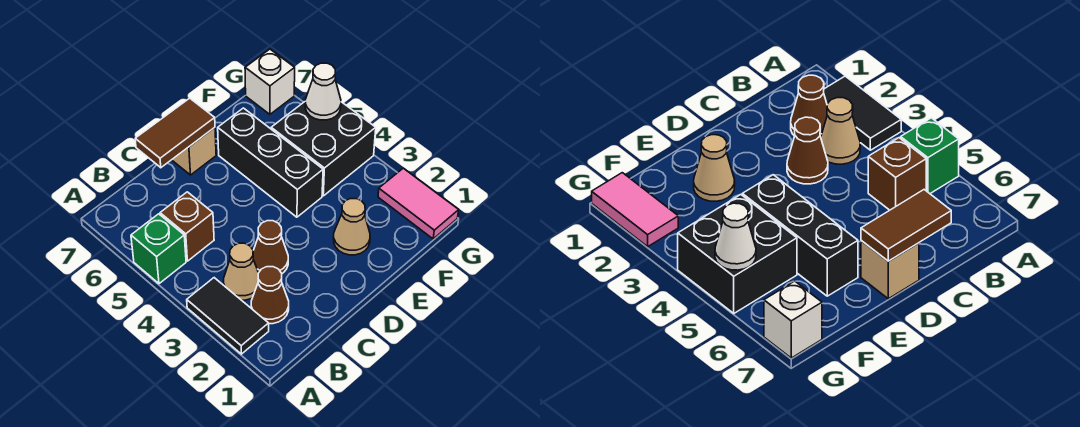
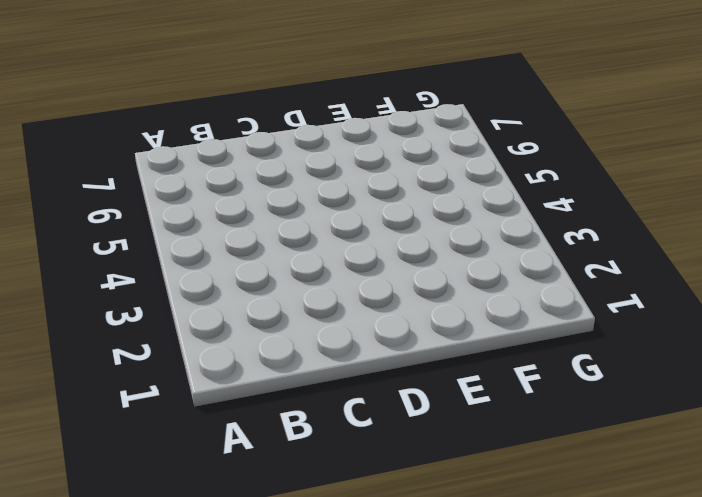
none -> black tile A2:A3 level 1
none -> green brick A5 level 1
none -> brown cone B2 level 1

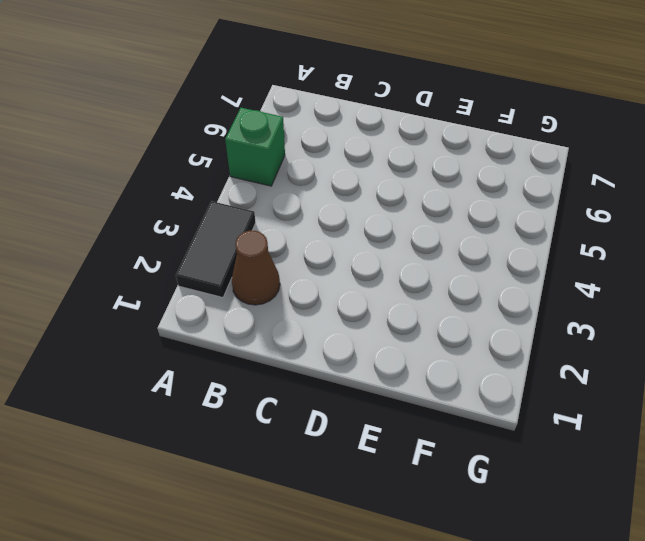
none -> tan cone B3 level 1
none -> brown brick B5 level 1
none -> brown cone C3 level 1

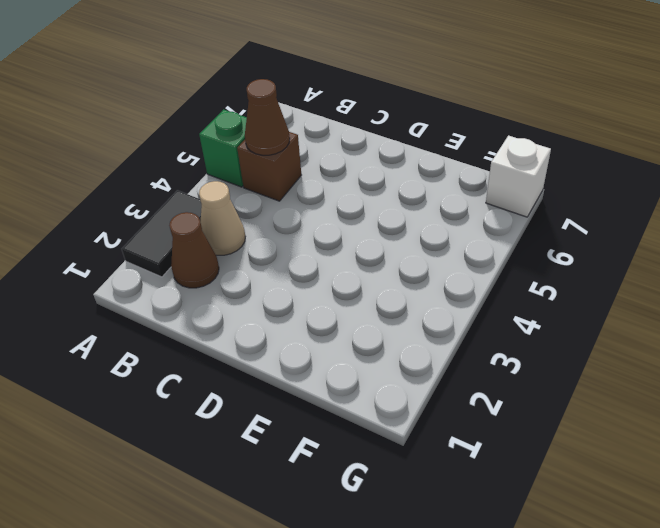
brown cone B5 level 2 -> brown cone C3 level 1
none -> tan brick D7 level 1
none -> tan cone E2 level 1
none -> black brick E4:E6 level 1

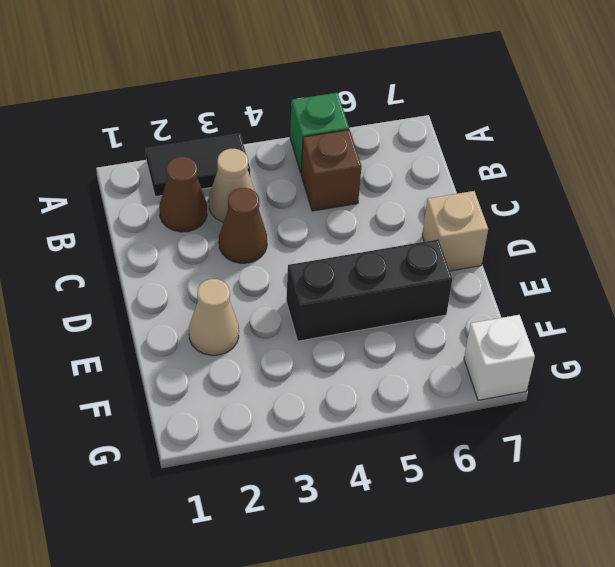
none -> black brick F4:G5 level 1
none -> pink tile G1:G2 level 1
none -> brown tile C7:D7 level 2

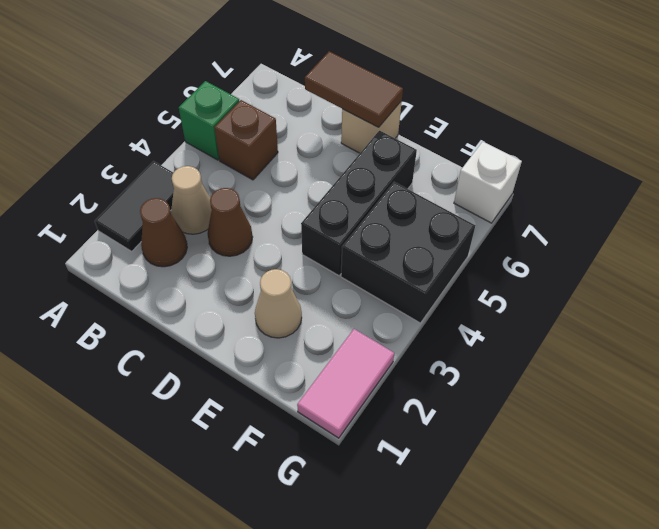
none -> white cone G5 level 2

